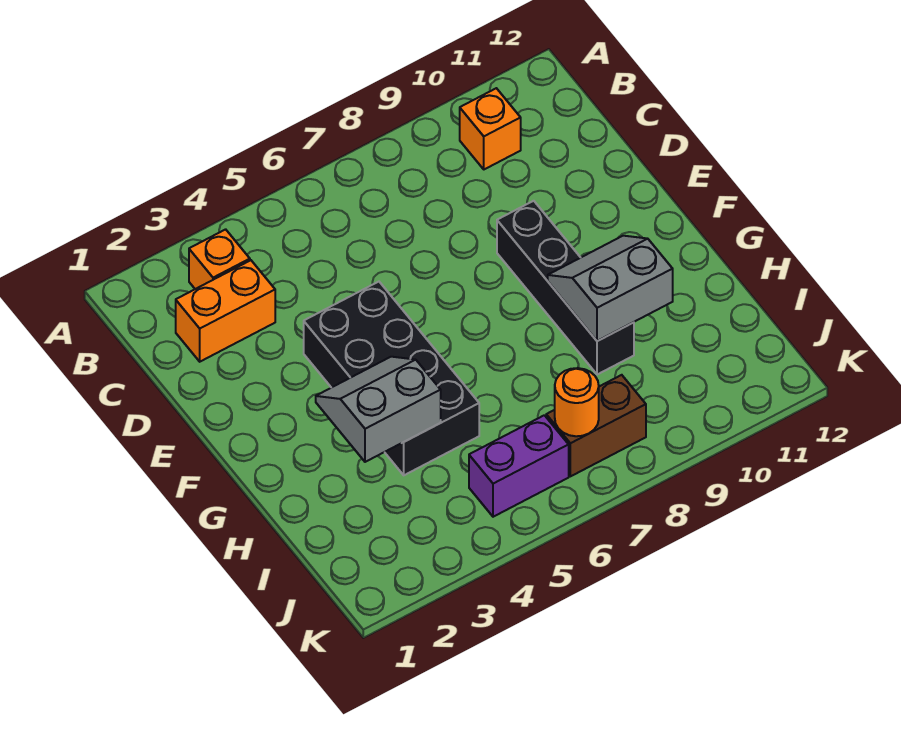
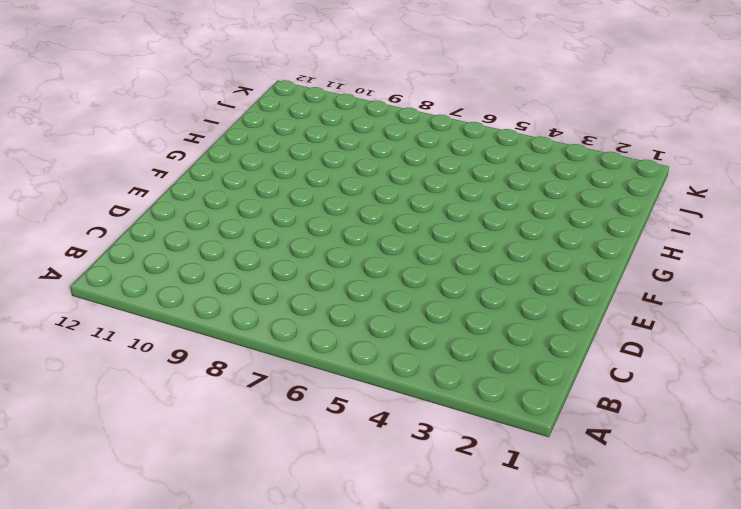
none -> orange brick B3 level 1
none -> orange brick B10 level 1

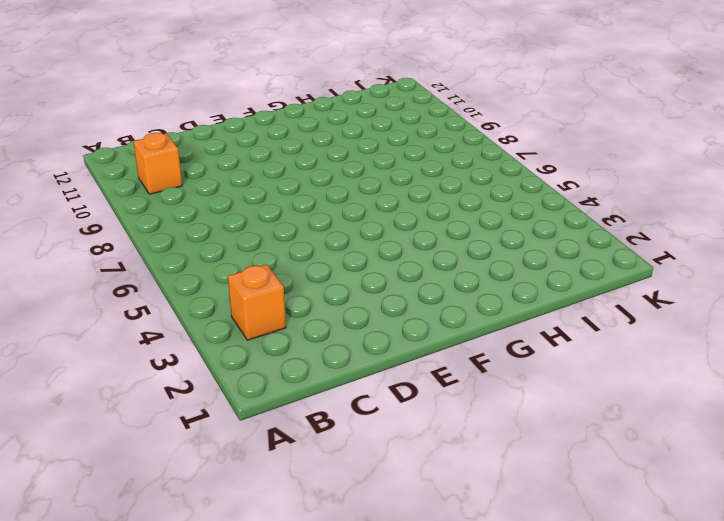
none -> orange brick C2:C3 level 1
none -> black brick E4:H5 level 1

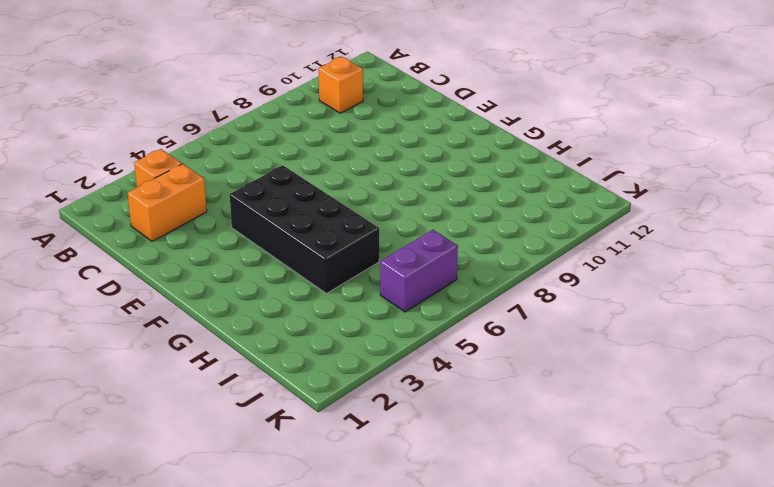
none -> black brick E9:H9 level 1
none -> brown brick J7:J8 level 1

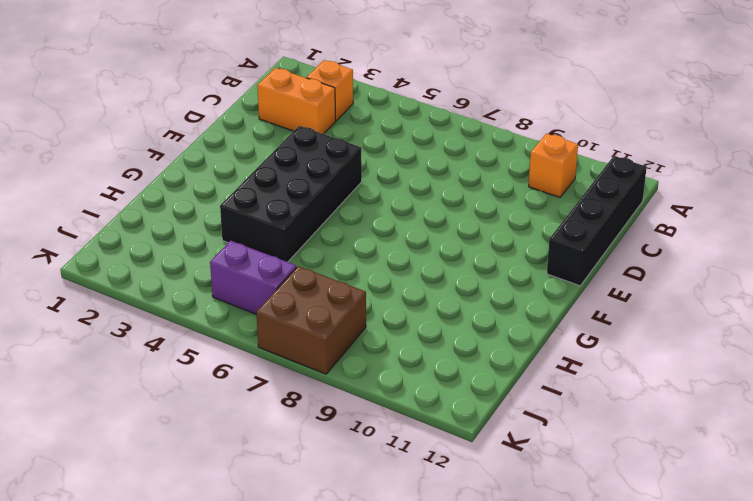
black brick B12:E12 level 1 -> black brick E9:H9 level 1
brown brick J7:K8 level 1 -> brown brick J7:J8 level 1
none -> grey slope G3:H4 level 2 top H
none -> grey slope G9:H10 level 2 top H

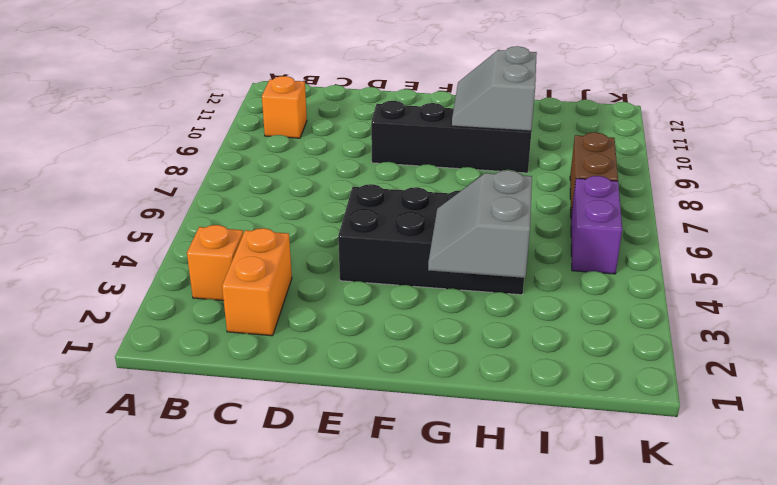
none -> orange round brick J7 level 2

